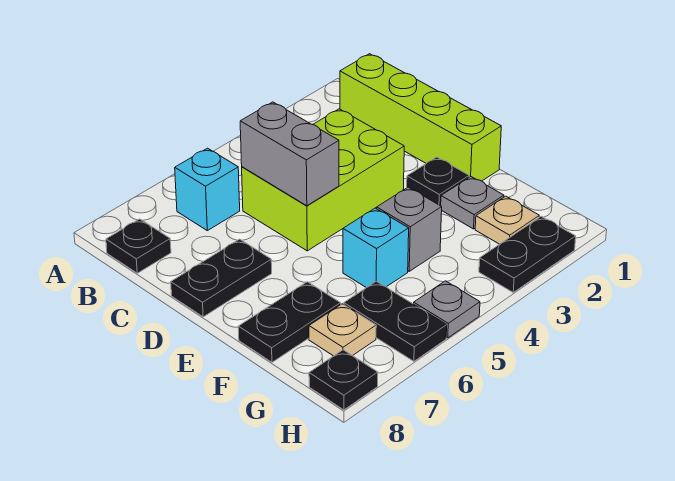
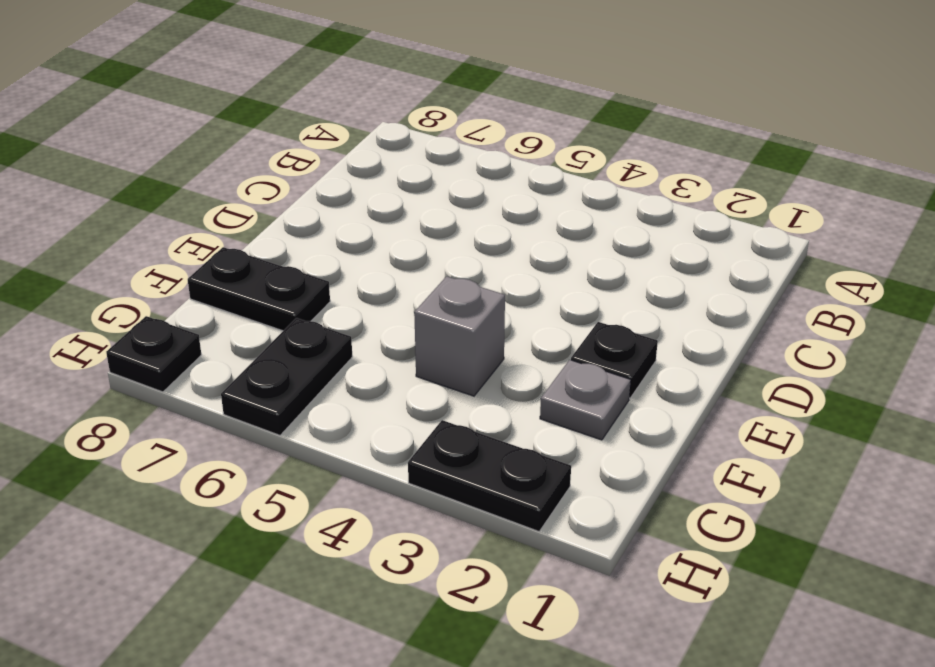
none -> lime brick B1:E1 level 1
none -> cyan brick B6 level 1
none -> black plate B8 level 1

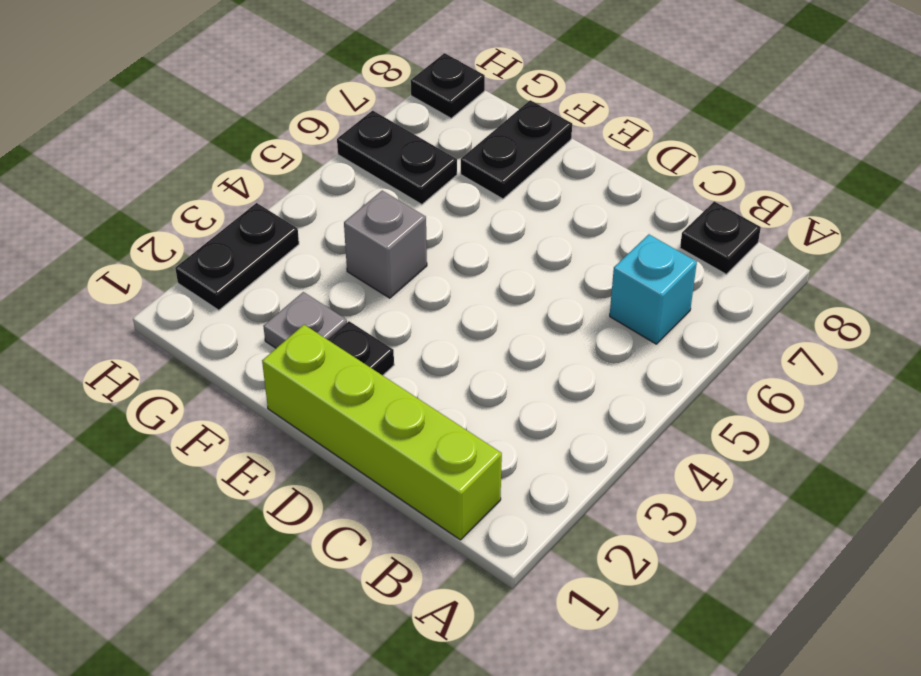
none -> lime brick C3:D5 level 1
none -> black plate D7:D8 level 1
none -> cyan brick F5 level 1

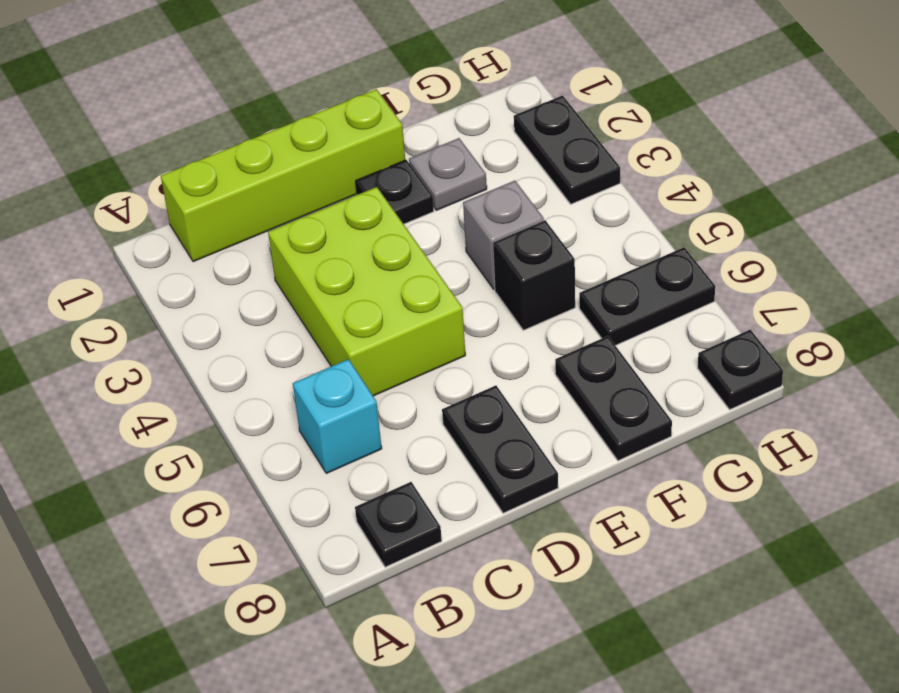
black brick F5 level 1 -> cyan brick F5 level 1
none -> tan plate G2 level 1
none -> tan plate G7 level 1
none -> grey plate H5 level 1

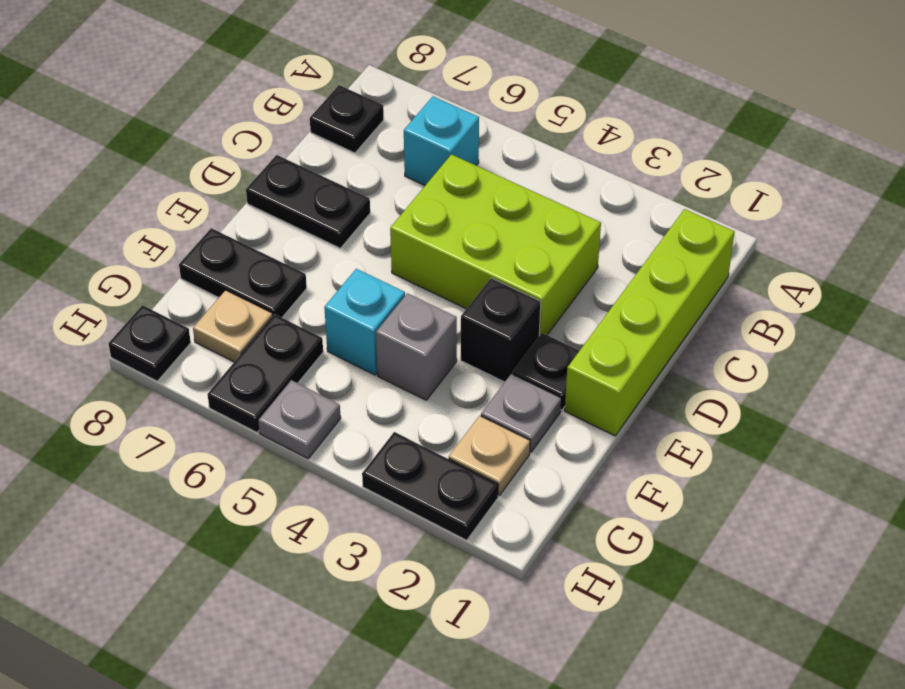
black brick E3 level 1 -> none
none -> grey brick C5:D5 level 2

